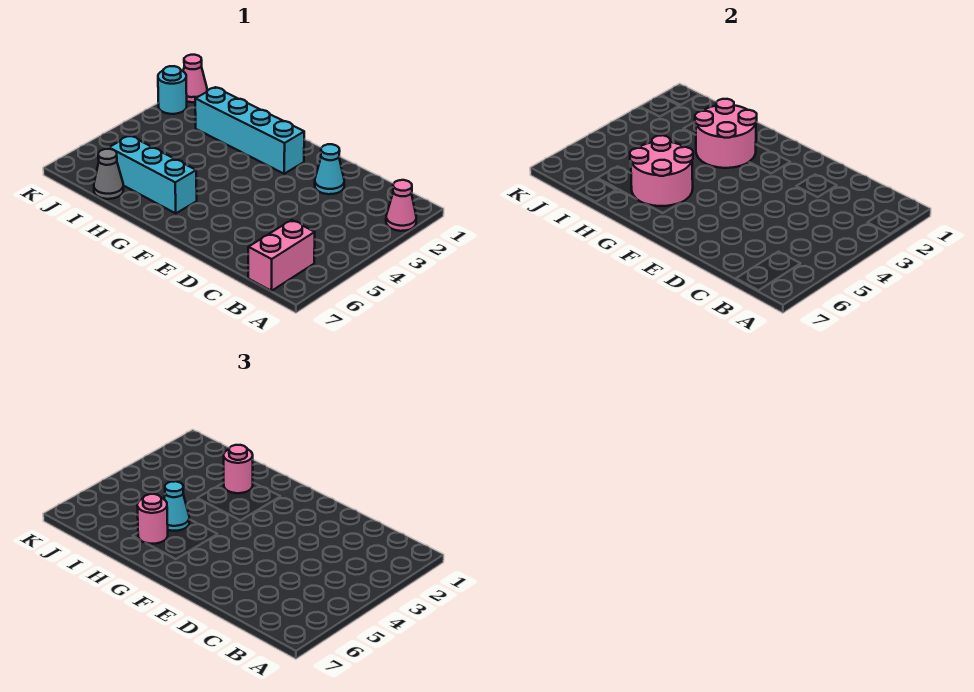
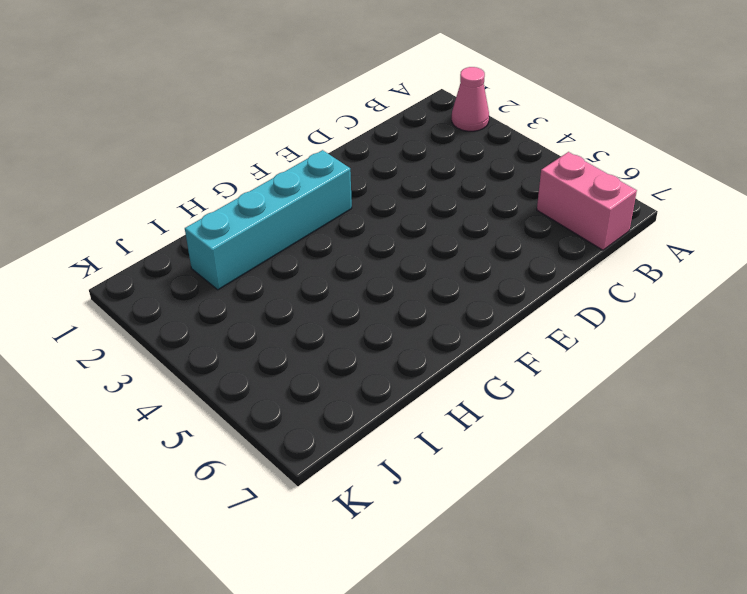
none -> cyan cone D2 level 1
none -> cyan brick G6:I6 level 1
none -> grey cone I7 level 1

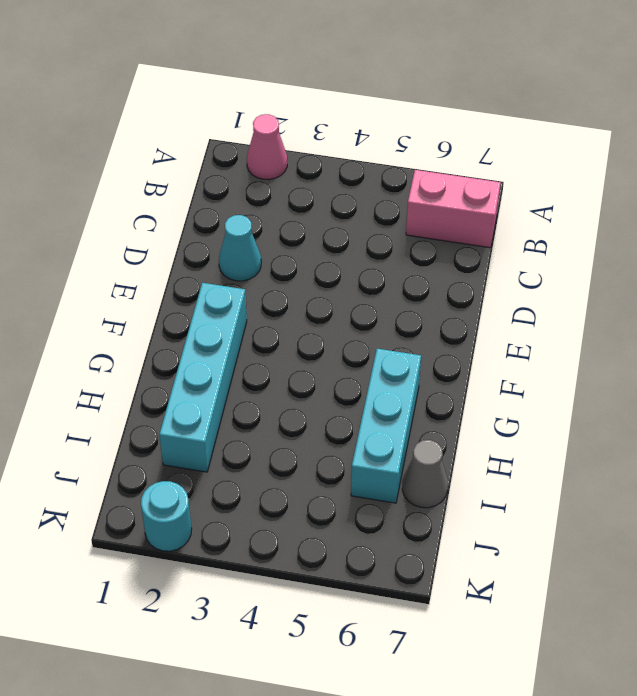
none -> pink cone K1 level 1
none -> pink round brick G2:H3 level 2
none -> pink round brick G5:H6 level 2

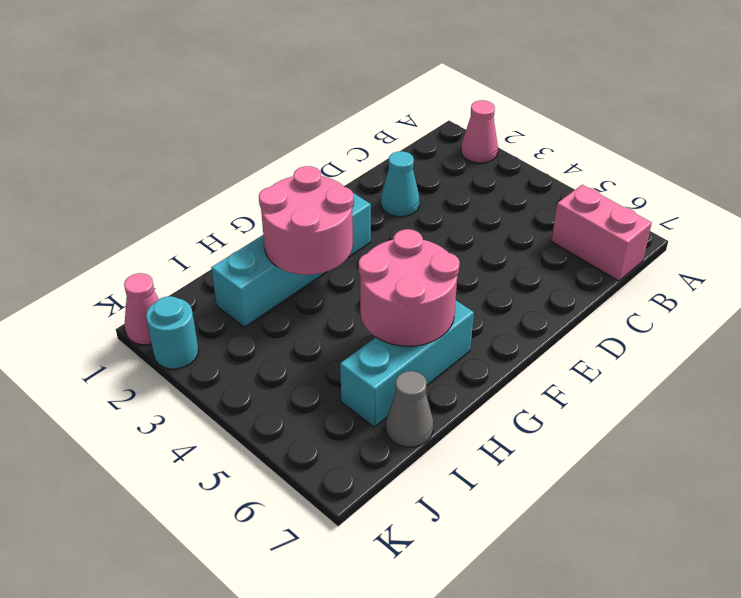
none -> pink round brick H2 level 3
none -> cyan cone H5 level 3
none -> pink round brick H6 level 3

